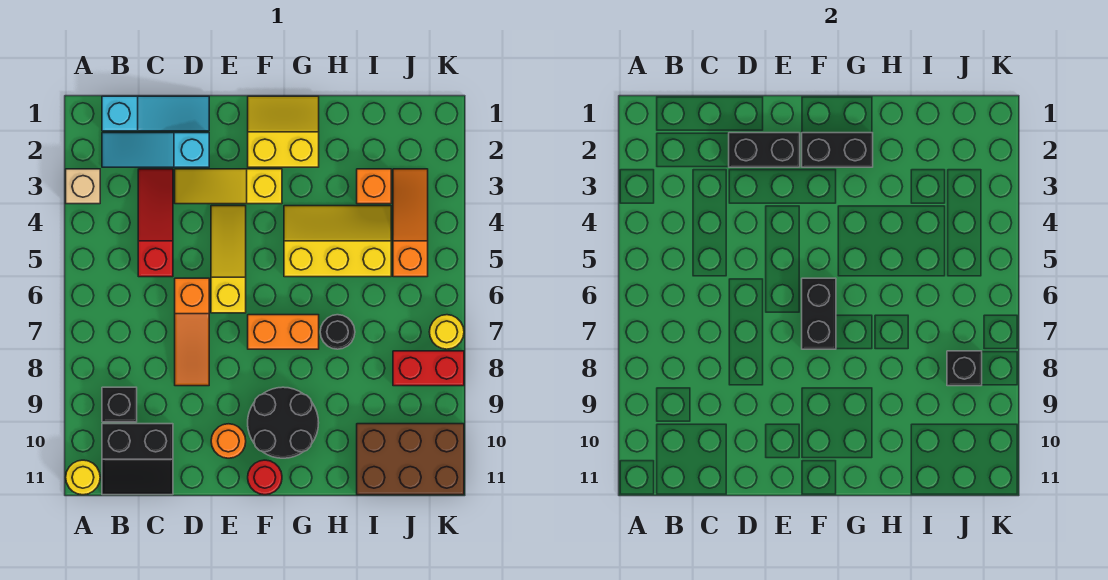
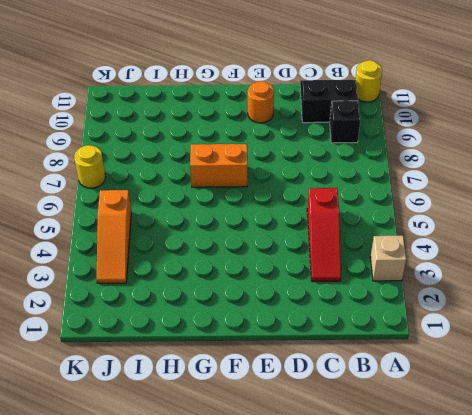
none -> cyan slope B1:D1 level 1 top B
none -> cyan slope B2:D2 level 1 top D
none -> yellow slope D3:F3 level 1 top F

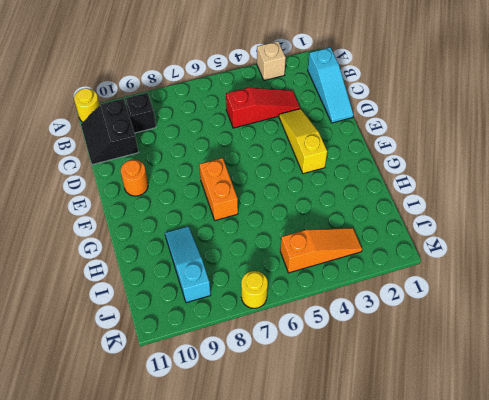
cyan slope H9:J9 level 1 top J -> cyan slope B2:D2 level 1 top D
none -> orange slope D6:D8 level 1 top 6
none -> yellow slope E4:E6 level 1 top 6
none -> yellow slope F1:G2 level 1 top 2

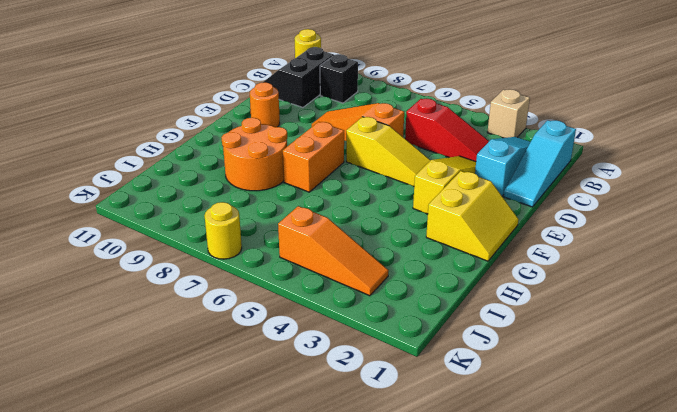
orange round brick G8:H9 level 1 -> black round brick F9:G10 level 1
none -> red round brick F11 level 1
none -> yellow slope G4:I5 level 1 top 5
none -> black round brick H7 level 1

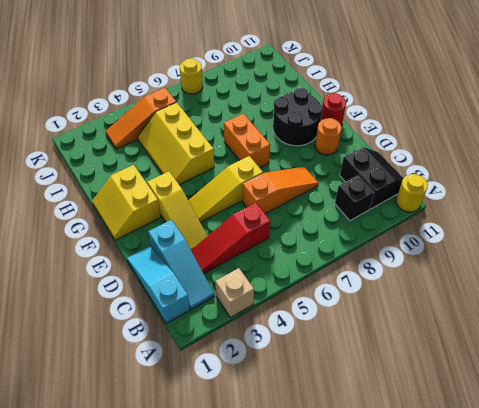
none -> black round brick H7 level 1
none -> orange brick I3 level 1
none -> brown brick I10:K11 level 1

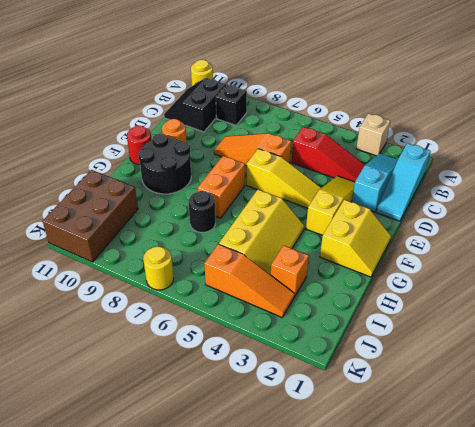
none -> red brick J8:K8 level 1
none -> black brick D2:E2 level 2
none -> black brick F2:G2 level 2

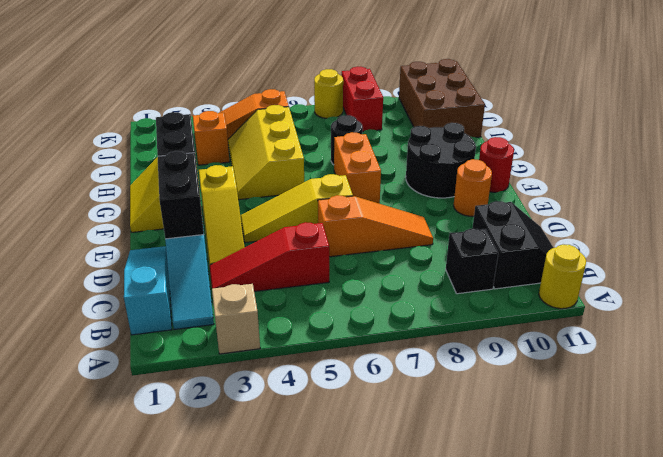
none -> black brick F6:F7 level 2
none -> black brick J8 level 2

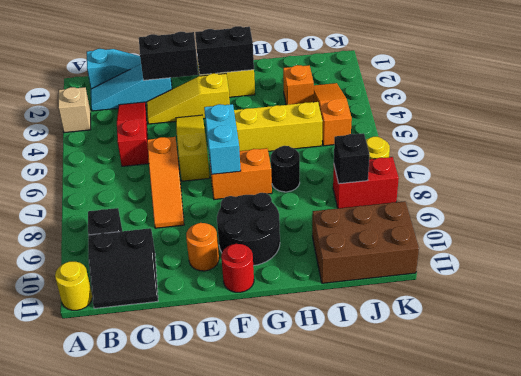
cyan brick F6:F7 level 2 -> black brick F6:F7 level 2

